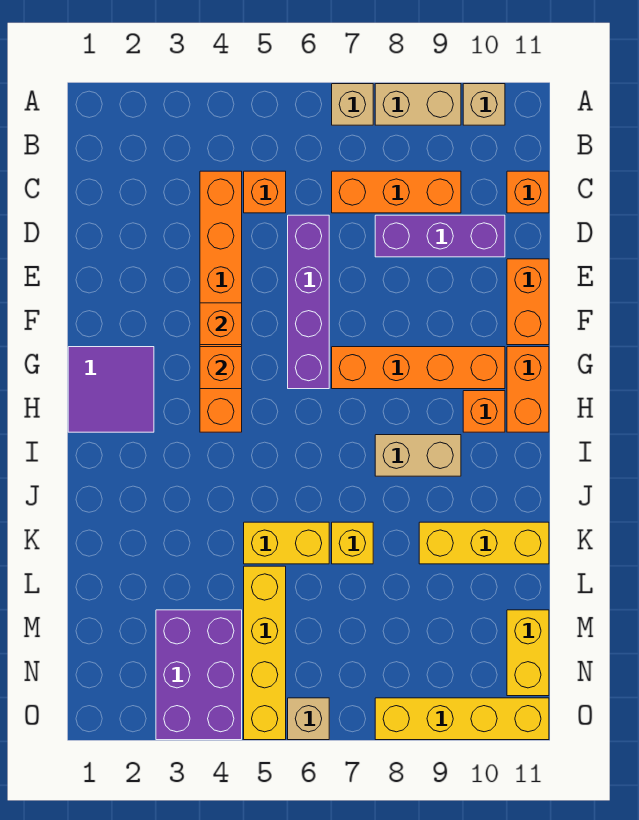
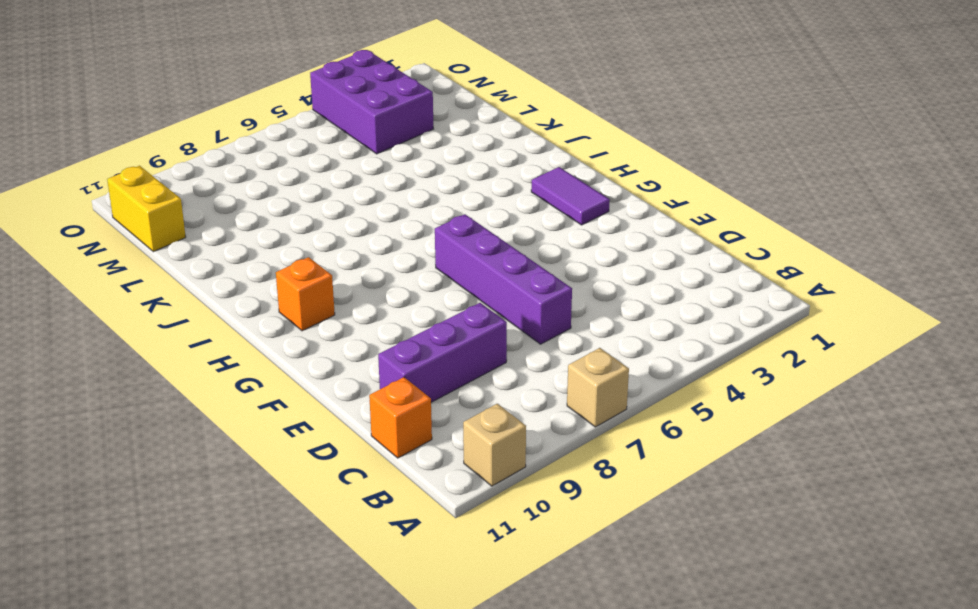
purple tile G2:H2 level 1 -> purple tile G1:H2 level 1
none -> tan brick A8:A9 level 1
none -> orange brick C4:H4 level 1
none -> orange brick C5 level 1

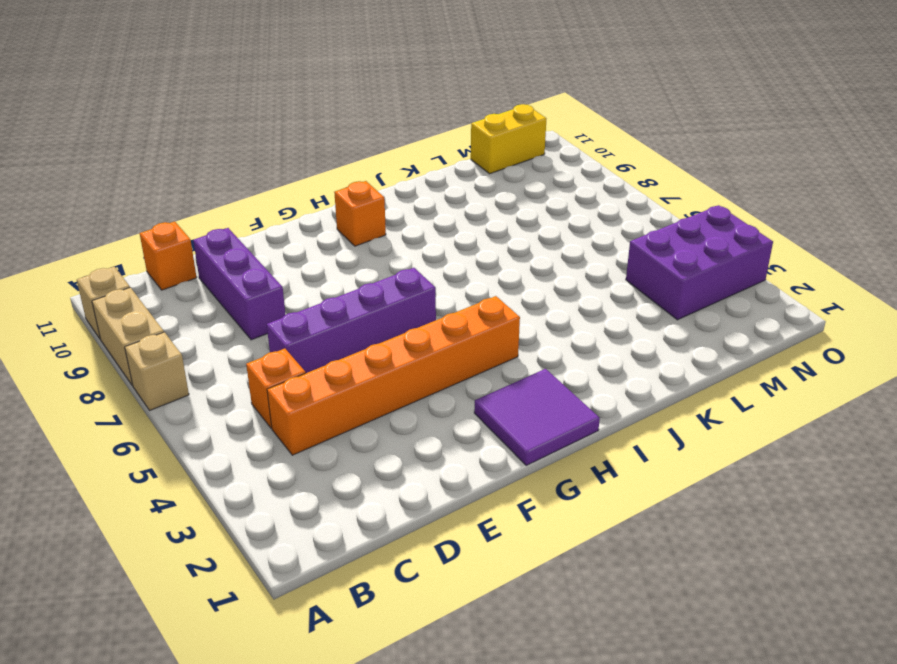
none -> orange brick C7:C9 level 1
none -> orange brick E11:F11 level 1
none -> orange brick G7:G10 level 1

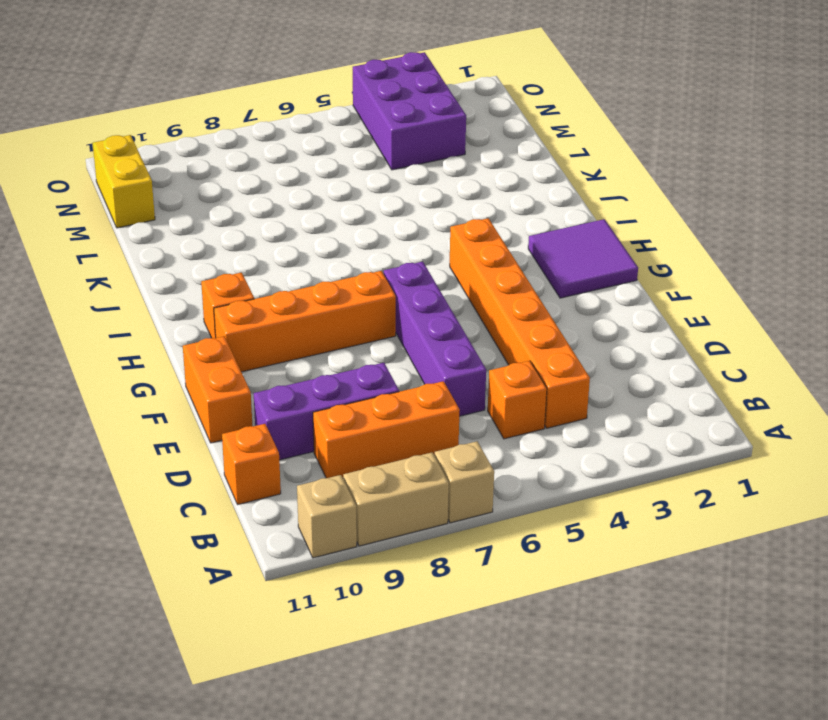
none -> orange brick G11:H11 level 1
none -> tan brick I8:I9 level 1
none -> yellow brick K5:K6 level 1

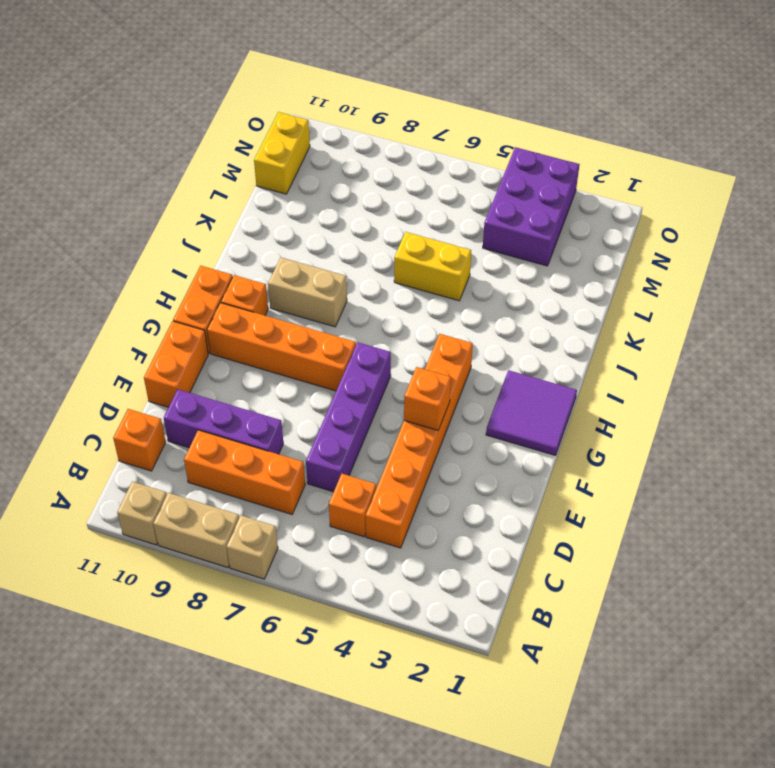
none -> yellow brick K7 level 1
none -> yellow brick K9:K11 level 1
none -> yellow brick L5:O5 level 1

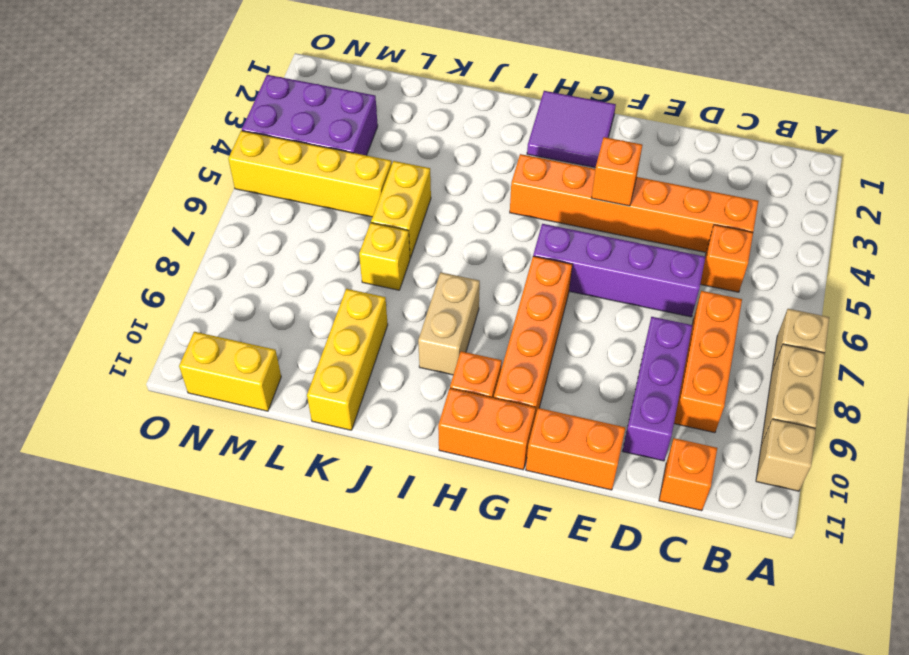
none -> tan brick O6 level 1
none -> yellow brick O8:O11 level 1
none -> orange brick G4 level 2

